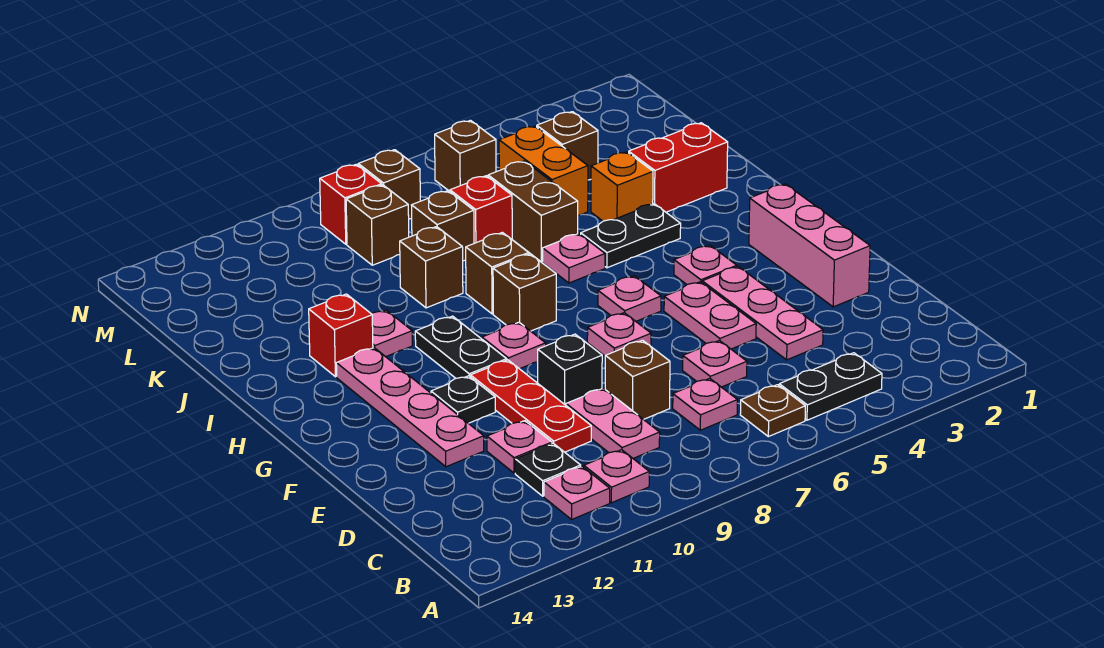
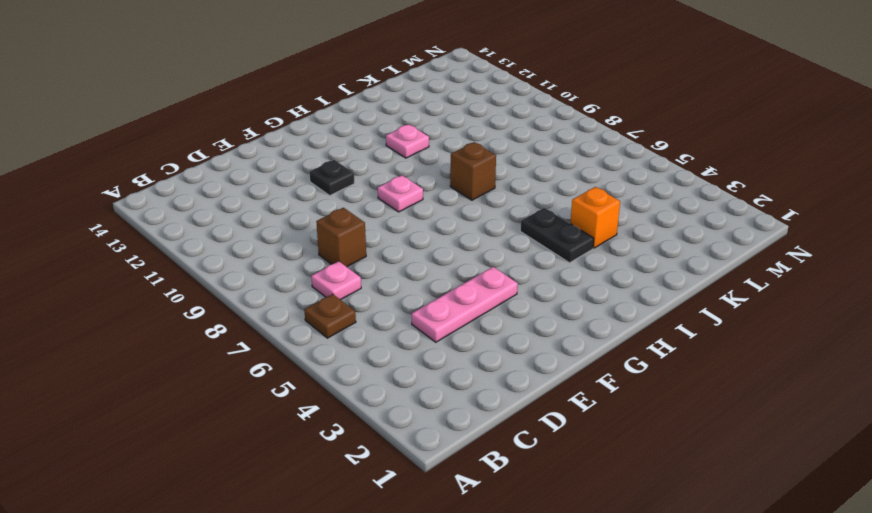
none -> black plate B4:B5 level 1
none -> pink plate B10 level 1
none -> pink plate B11 level 1
none -> pink plate C9:D9 level 1

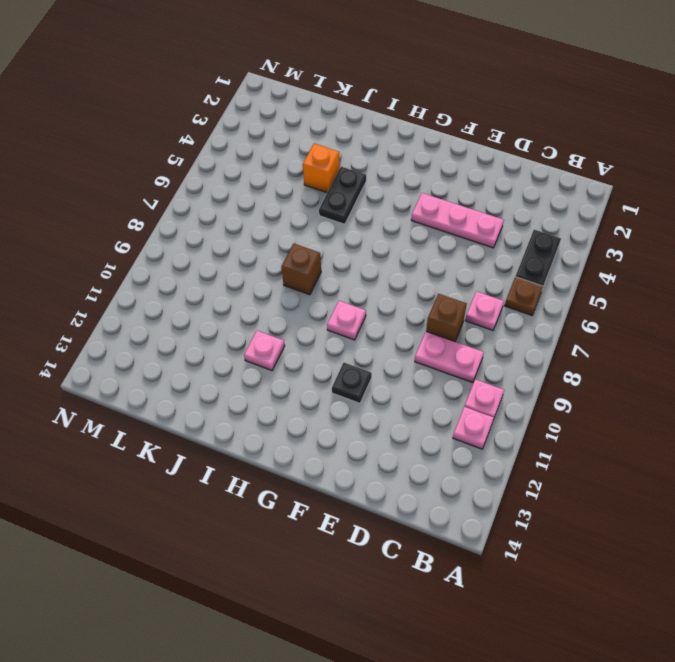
none -> black plate C11 level 1
none -> pink plate D6 level 1
none -> red plate D10:F10 level 1
none -> pink plate D11 level 1

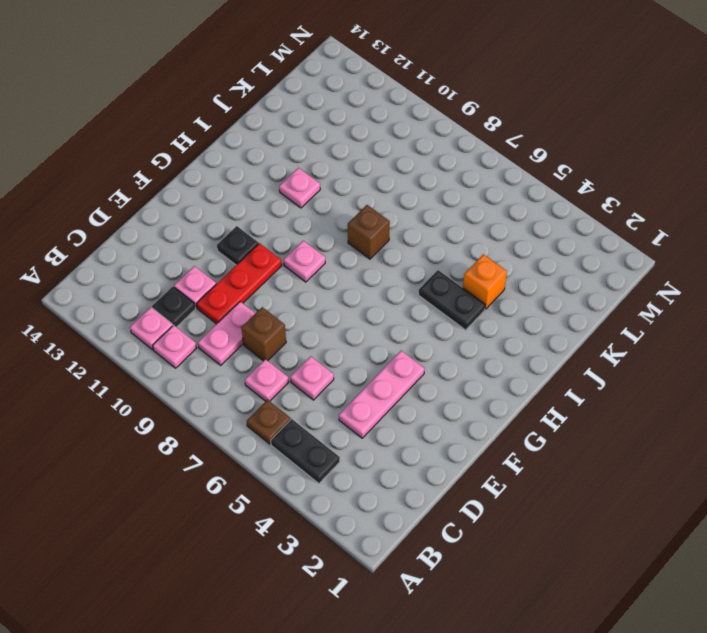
none -> pink brick E2:G2 level 1
none -> pink plate E5:F5 level 1
none -> black brick E9 level 1
none -> pink plate E12:H12 level 1

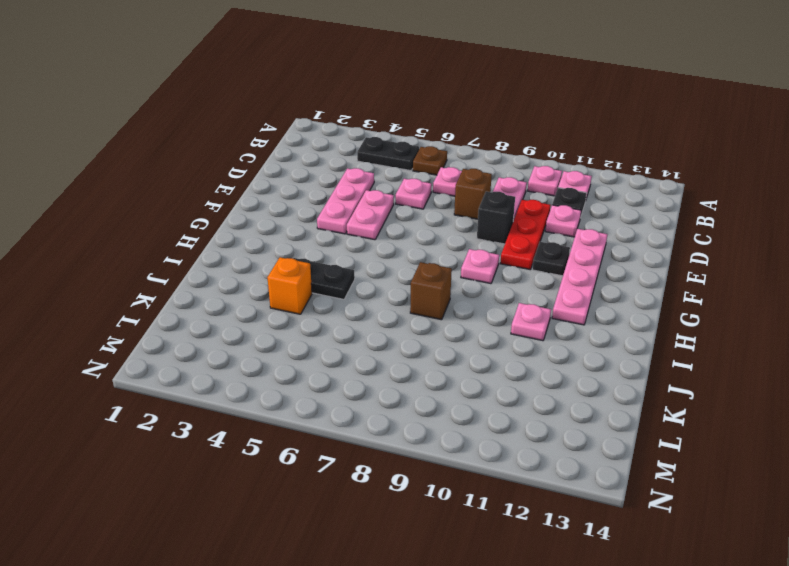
none -> pink brick E2:G2 level 1
none -> pink plate F7 level 1
none -> pink plate G4 level 1
none -> pink plate G6 level 1

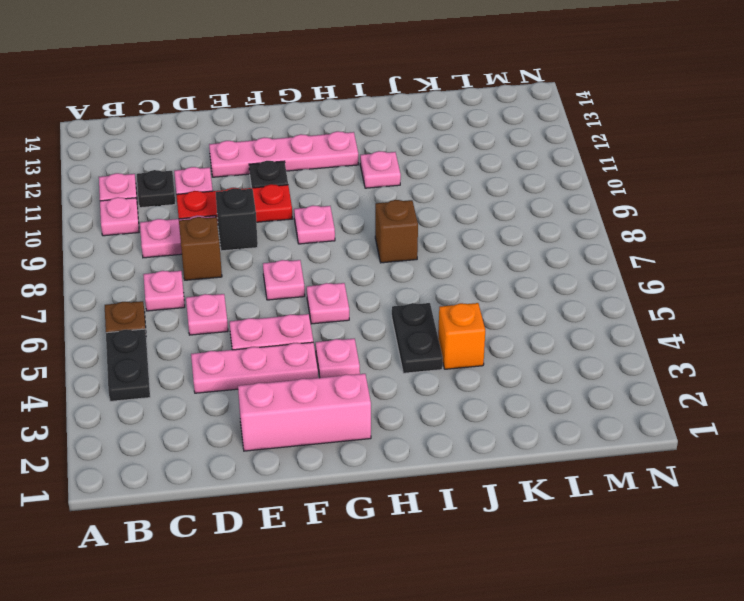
none -> black plate G10:H10 level 1
none -> brown brick H8 level 1
none -> pink plate I6 level 1
none -> red brick I12 level 1

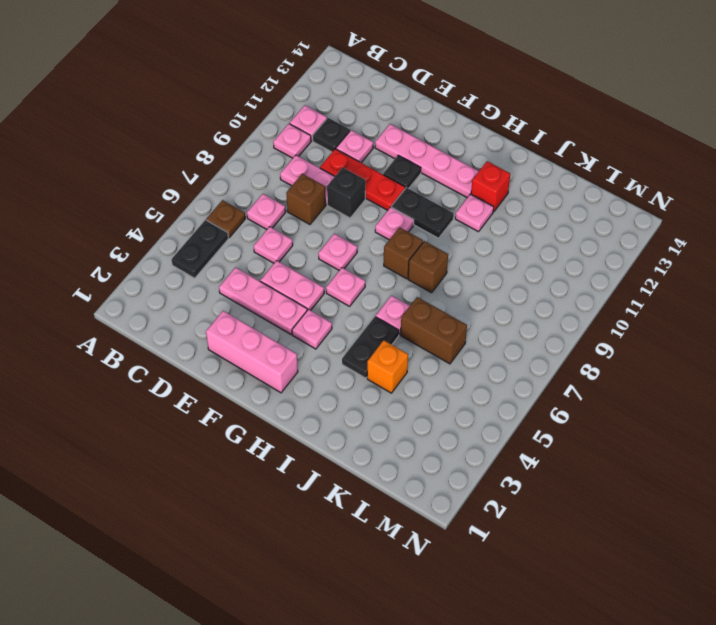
none -> red brick J2:J3 level 1
none -> brown brick J9 level 1
none -> orange brick K5:L5 level 1
none -> red brick K7 level 1

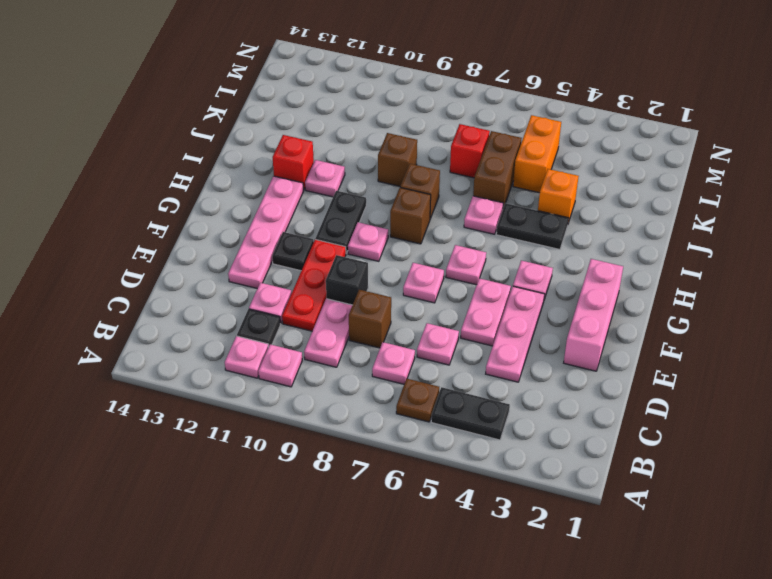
none -> red brick J2:J3 level 1
none -> brown brick K8 level 1
none -> brown brick L4 level 1
none -> brown brick L9 level 1

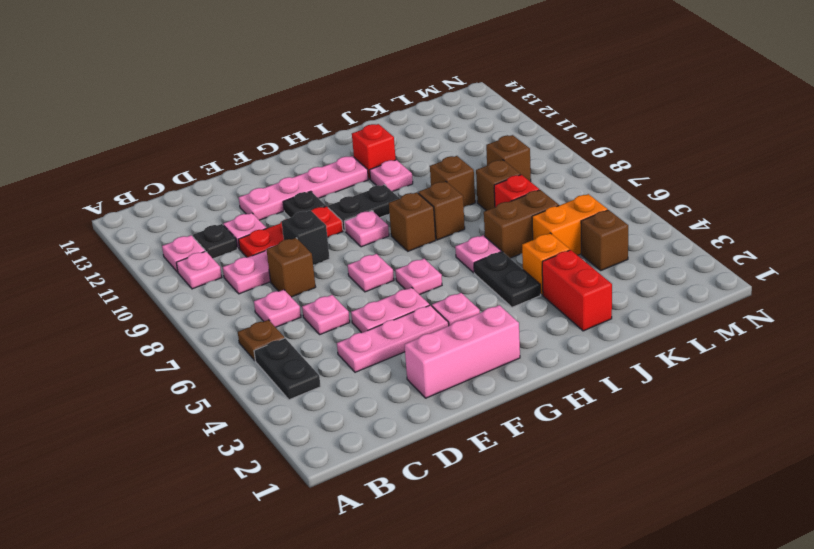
none -> brown brick M6 level 1
none -> brown brick M8 level 1
none -> red brick M9 level 1

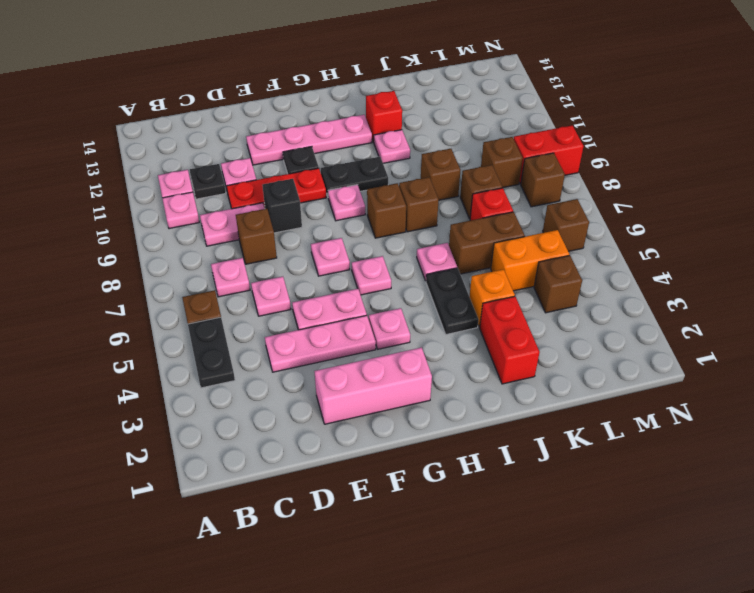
red brick M9:N9 level 1 -> red brick M9 level 1

